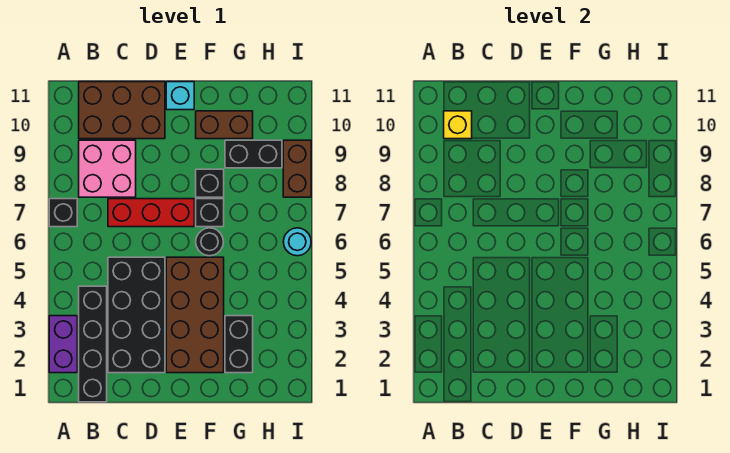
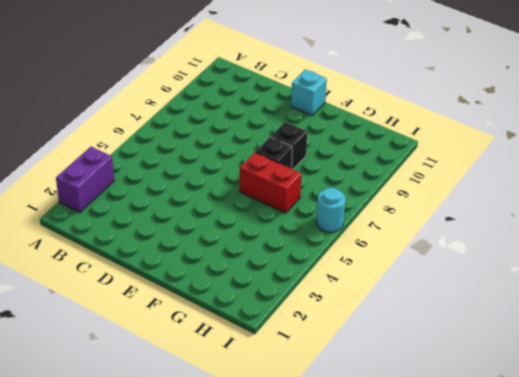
red brick F6:G6 level 1 -> black round brick F6 level 1
none -> black brick A7 level 1
none -> black brick B1:B4 level 1
none -> pink brick B8:C9 level 1

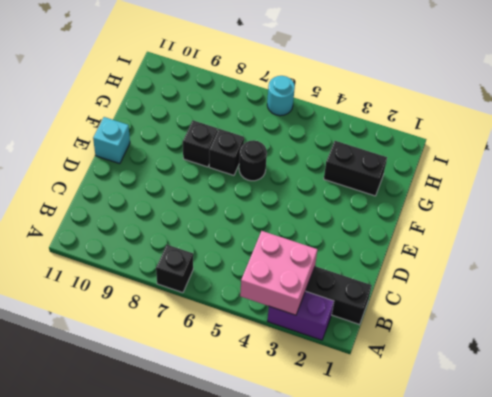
pink brick A3:B4 level 2 -> pink brick B8:C9 level 1
none -> brown brick B10:D11 level 1
none -> black brick C2:D5 level 1
none -> red brick C7:E7 level 1

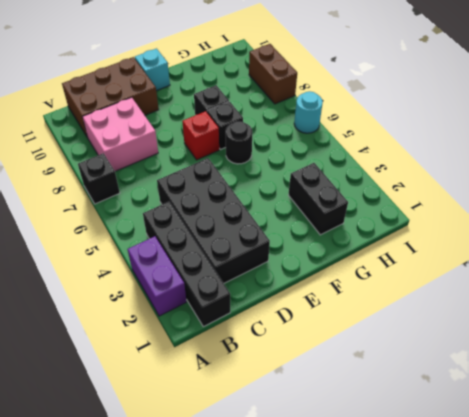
red brick E7 level 1 -> red brick C7:E7 level 1
none -> brown brick E2:F5 level 1
none -> brown brick F10:G10 level 1
none -> black brick G9:H9 level 1

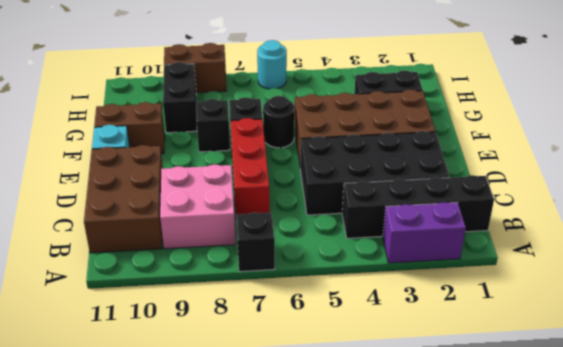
brown brick F10:F11 level 1 -> brown brick F10:G10 level 1
none -> yellow brick B10 level 2

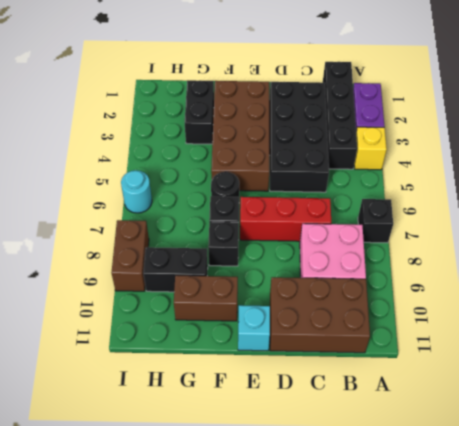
yellow brick A4 level 1 -> yellow brick B10 level 2

